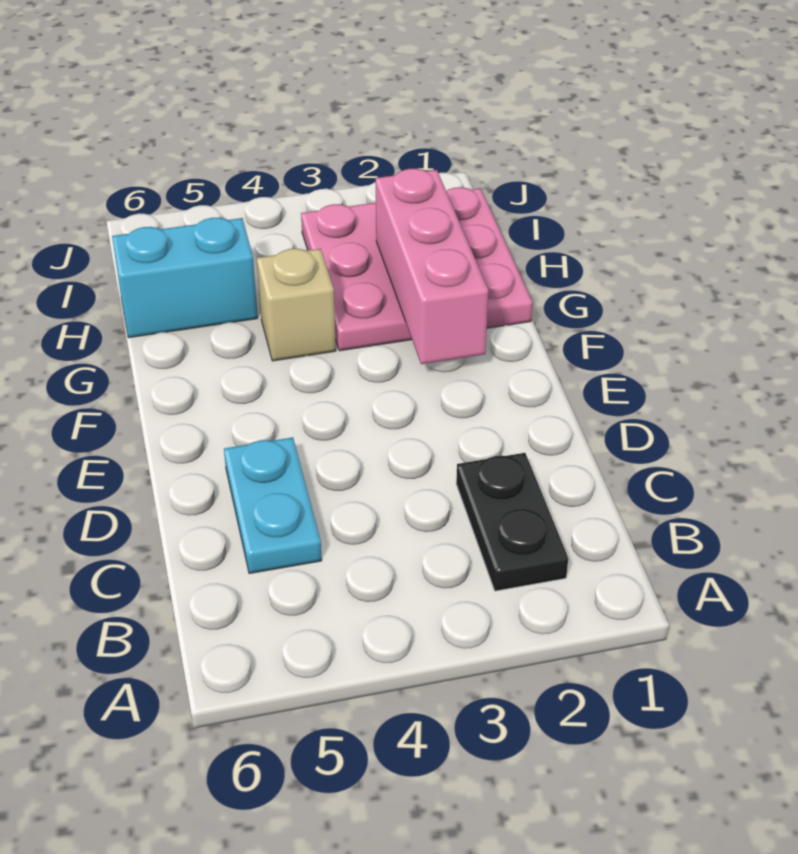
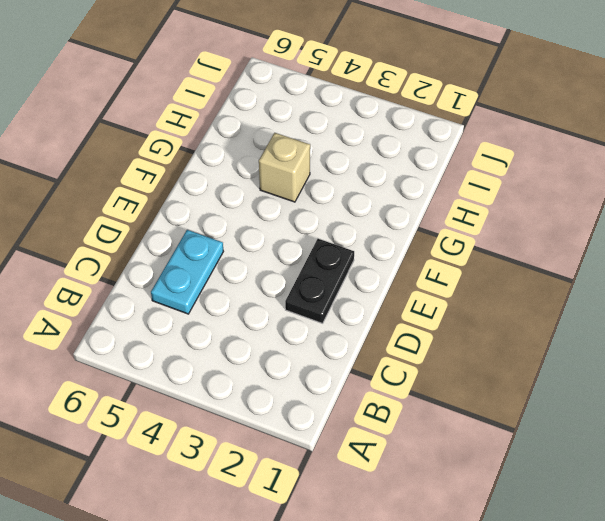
black plate D2:E2 level 1 -> black plate B2:C2 level 1
none -> pink plate G1:I3 level 1
none -> cyan brick H5:H6 level 1

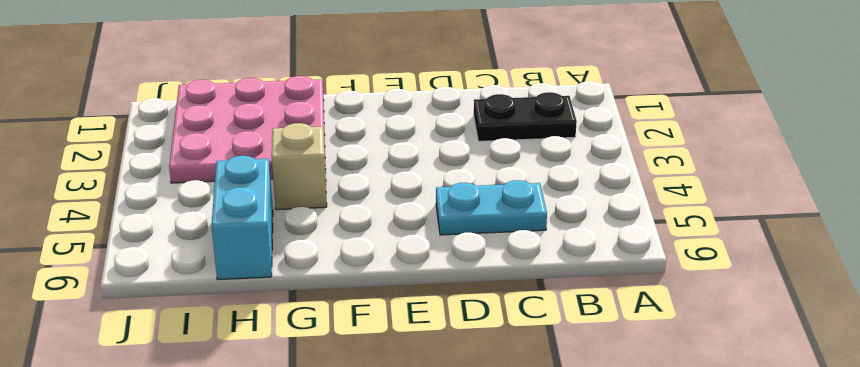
none -> pink brick F2:H2 level 2

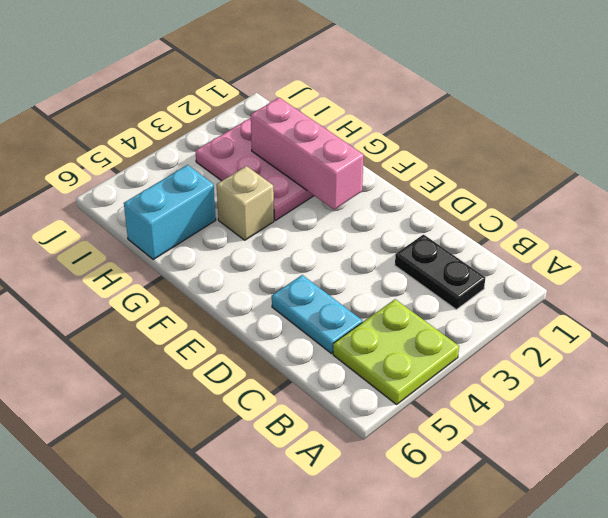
lime plate A4:B5 level 1 -> none

